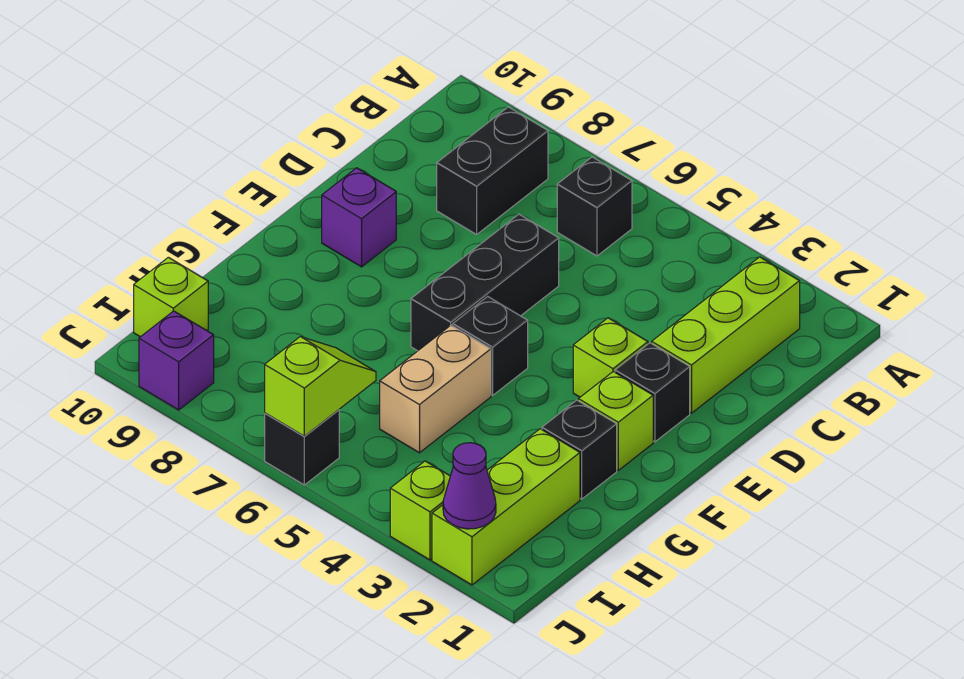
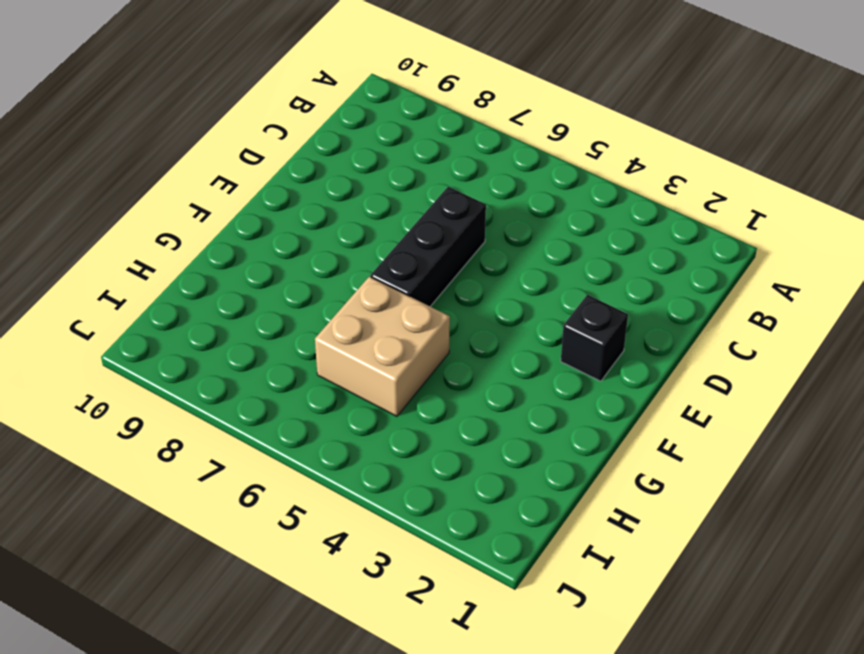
tan brick G5:H6 level 1 -> tan brick G5:H5 level 1
none -> lime brick B2:D2 level 1
none -> black brick B6 level 1
none -> black brick B8:C8 level 1

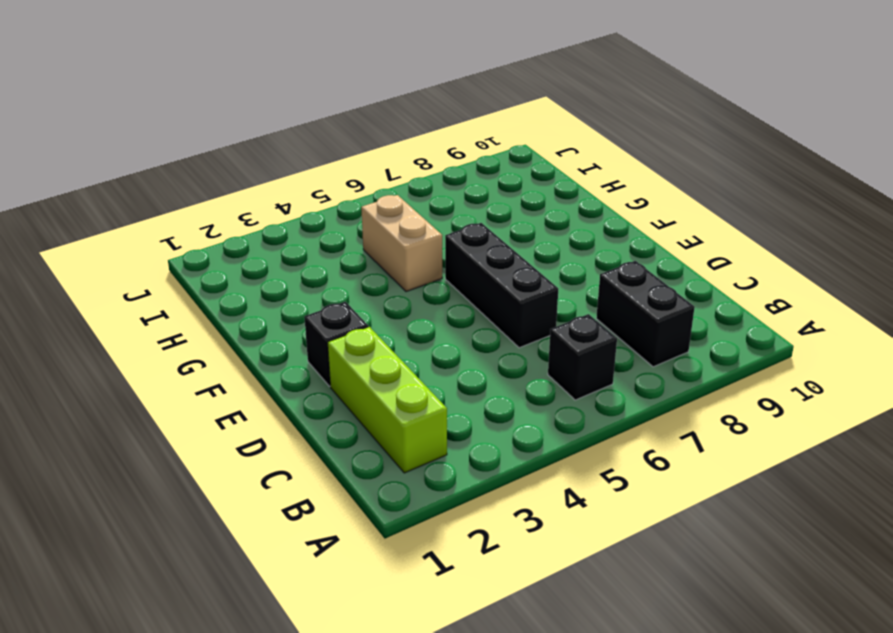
none -> lime brick E3 level 1
none -> purple brick E9 level 1
none -> lime brick F2 level 1

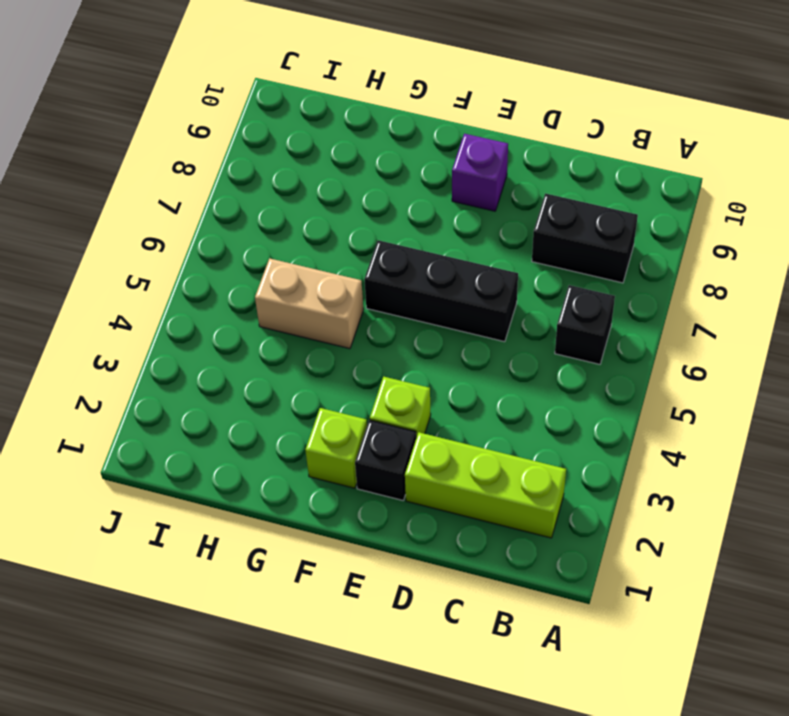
none -> black brick F5 level 1
none -> black brick G2 level 1
none -> lime brick H2:J2 level 1

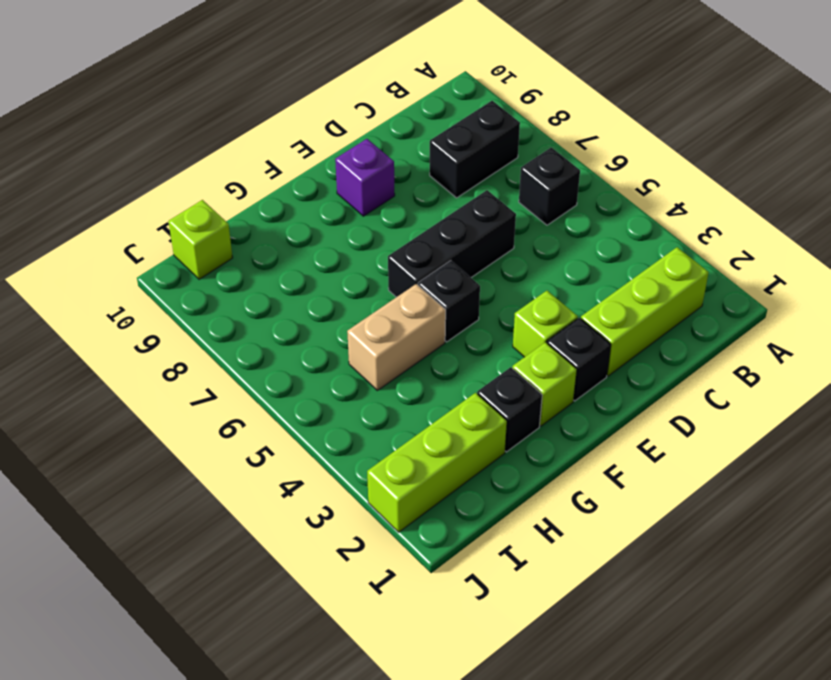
none -> lime brick J3 level 1
none -> black brick J6 level 1
none -> purple brick J9 level 1

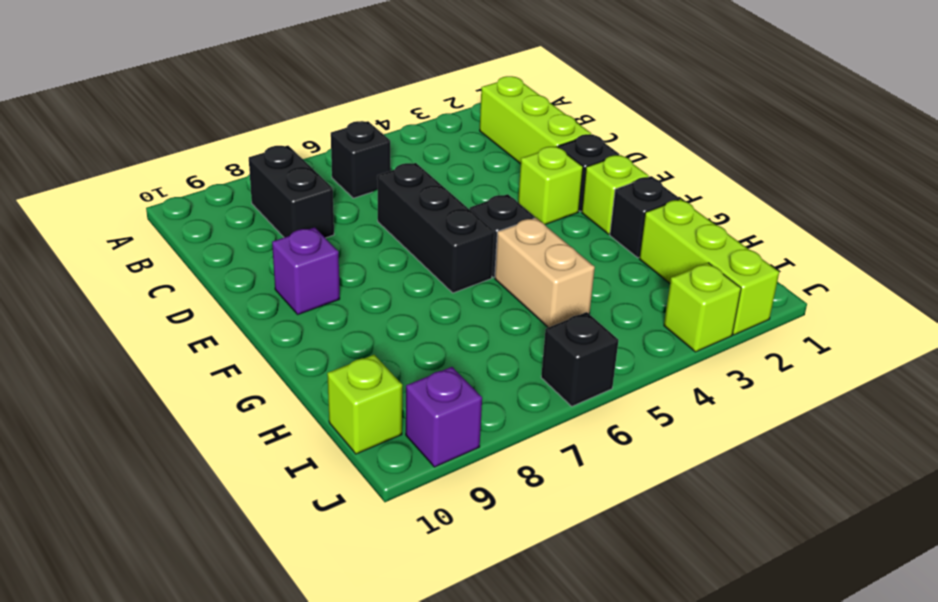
none -> lime slope I6:J6 level 2 top J
none -> purple cone J2 level 2

